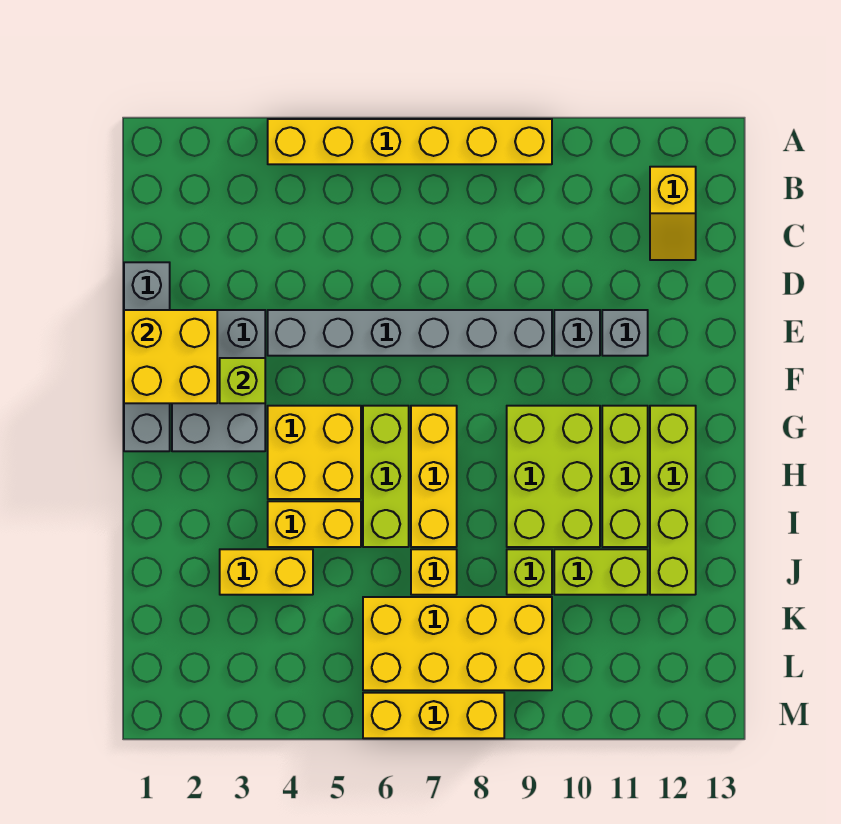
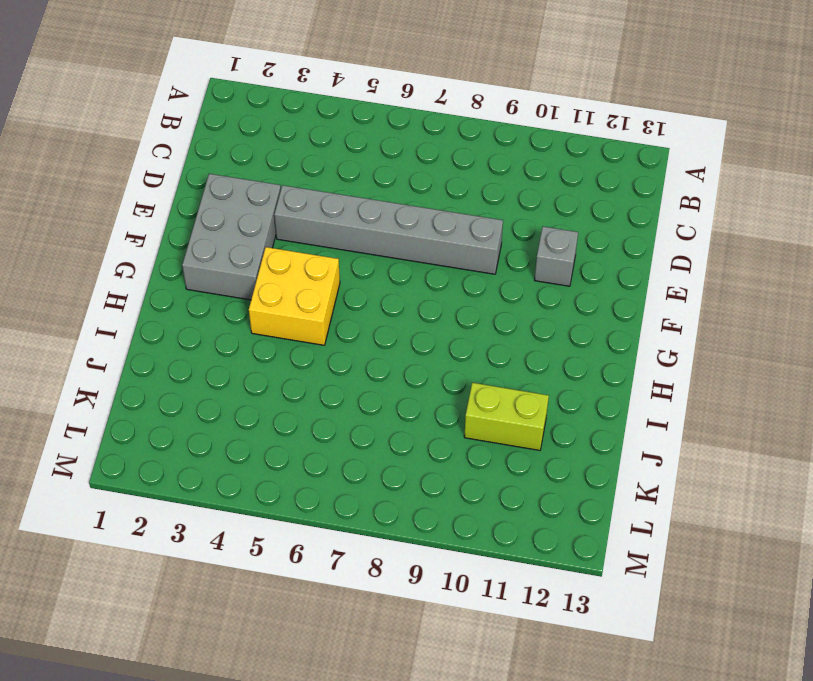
none -> yellow brick A4:A9 level 1
none -> yellow slope B12:C12 level 1 top B
none -> grey brick D1:G1 level 1

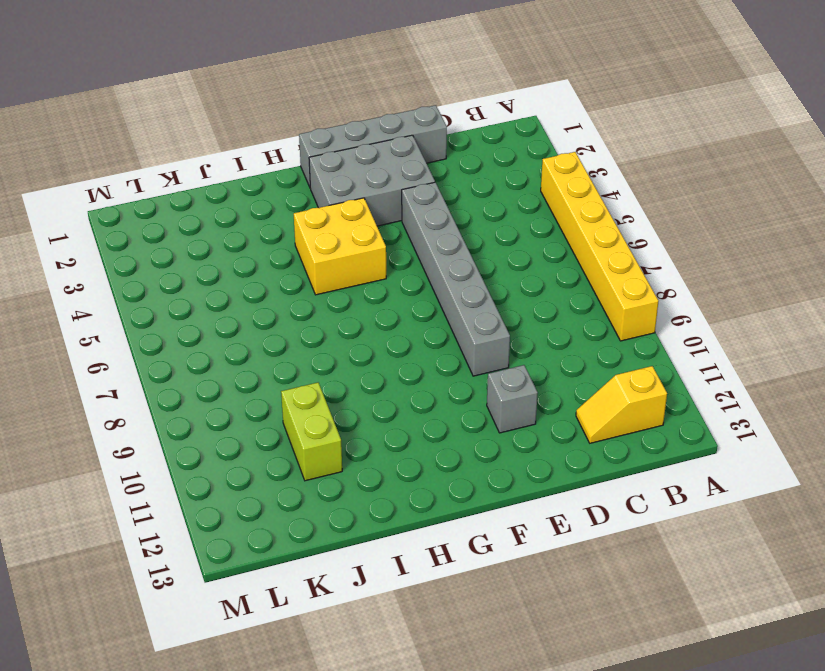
none -> grey brick E10 level 1
none -> lime brick G6:I6 level 1
none -> yellow brick G7:I7 level 1

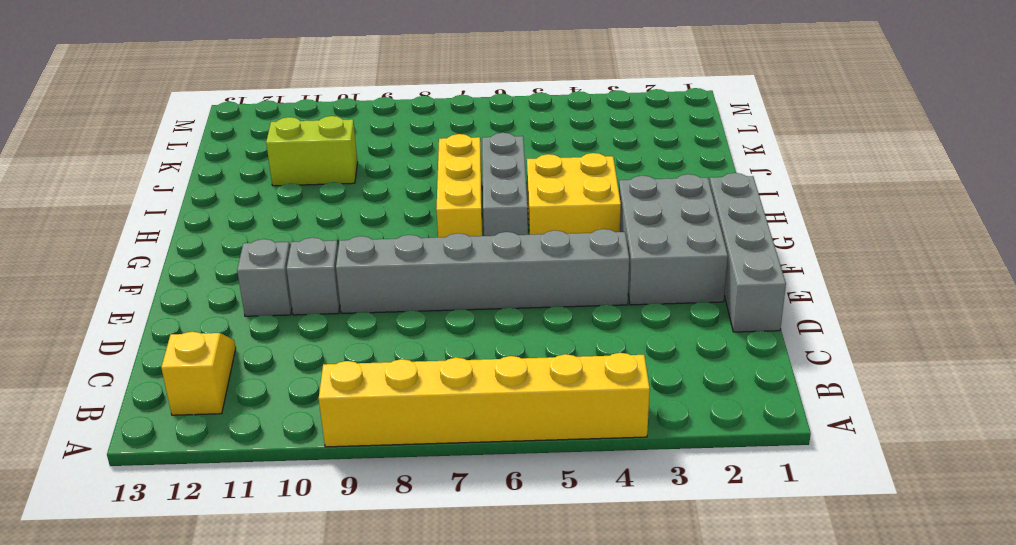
grey brick G6:I6 level 1 -> lime brick G6:I6 level 1
none -> lime brick G9:I10 level 1
none -> lime brick G11:I11 level 1
none -> lime brick G12:J12 level 1

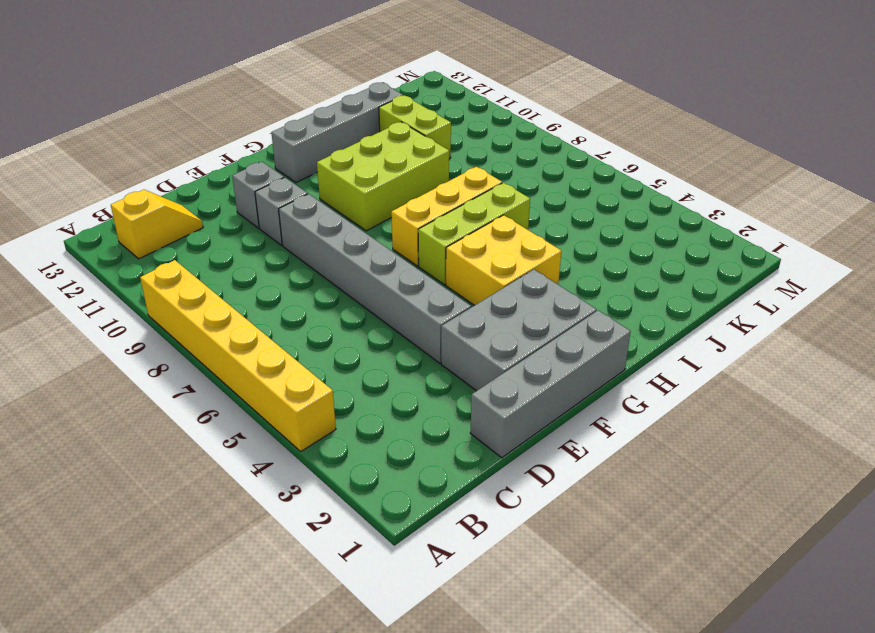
grey brick G12:J12 level 1 -> lime brick G12:J12 level 1
none -> lime brick G11:I11 level 1
none -> yellow brick I4:I5 level 1
none -> yellow brick J3:J4 level 1

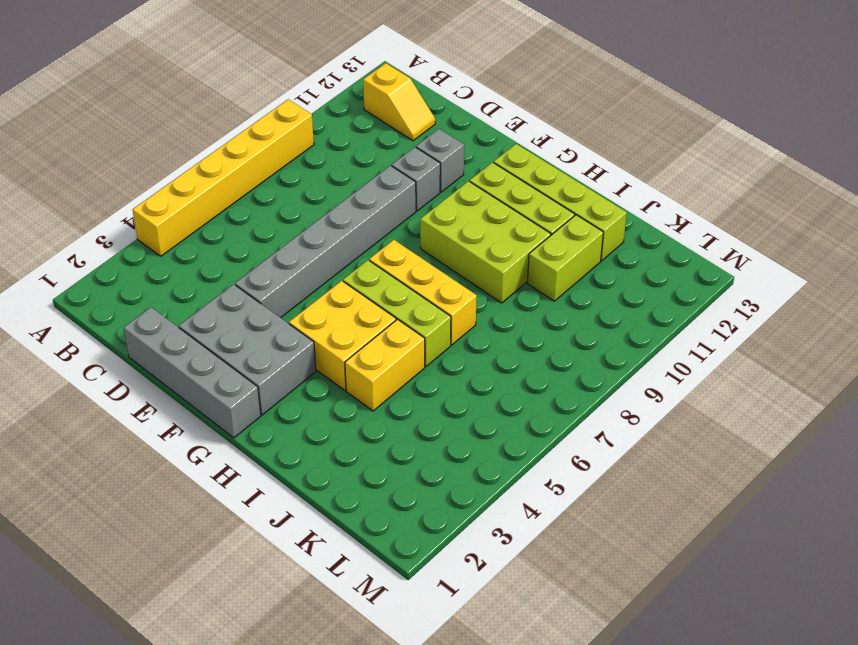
none -> yellow brick J3:J4 level 1
none -> yellow brick J7 level 1
none -> lime brick J9 level 1

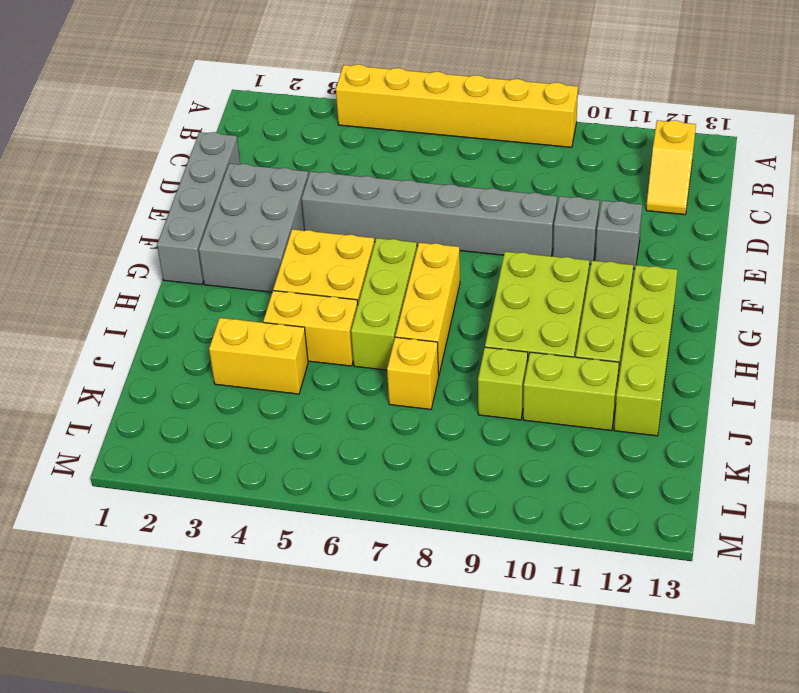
none -> yellow brick K6:L9 level 1
none -> yellow brick M6:M8 level 1
none -> yellow brick E1:F2 level 2

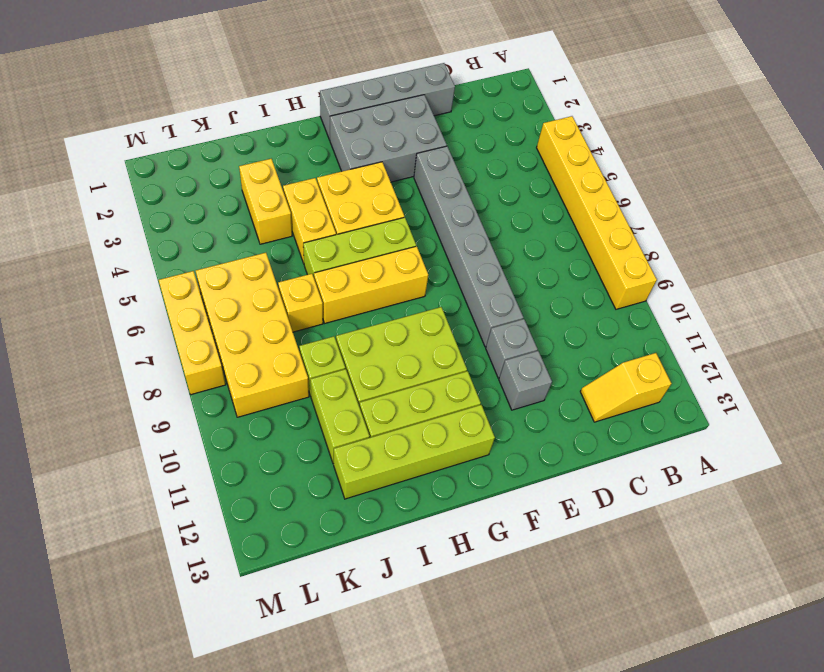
none -> yellow brick E1:F2 level 2
none -> lime brick F3 level 2

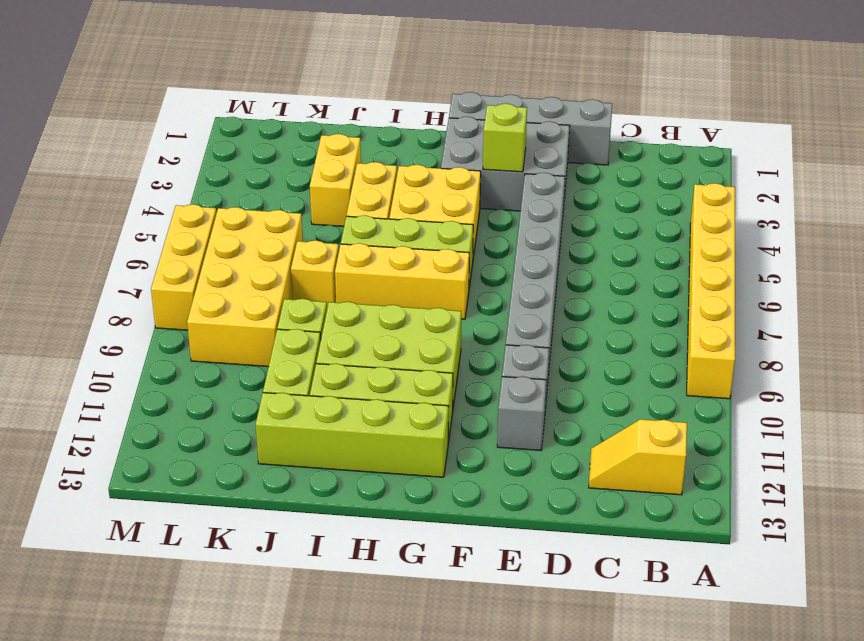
none -> yellow brick E1:F2 level 2

